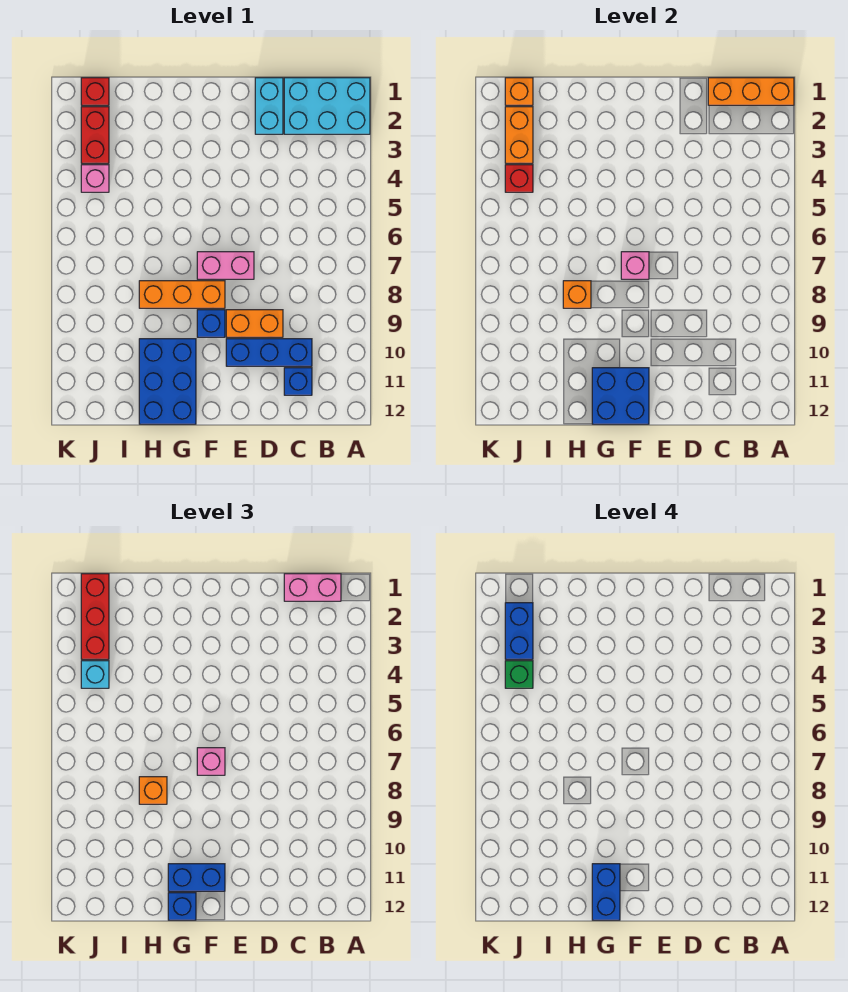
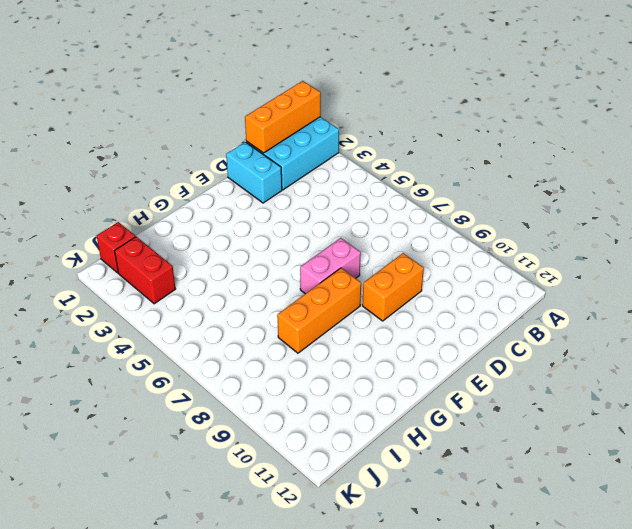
none -> blue brick C10:E10 level 1
none -> blue brick C11 level 1
none -> blue brick F9 level 1

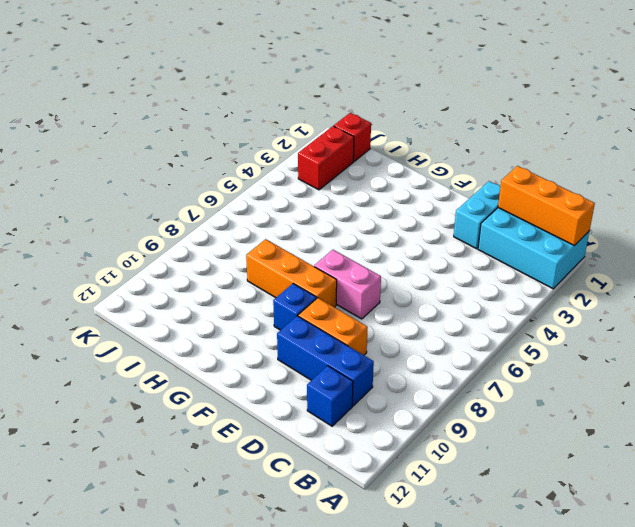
none -> blue brick G10:H12 level 1
none -> pink brick J4 level 1
none -> pink brick F7 level 2

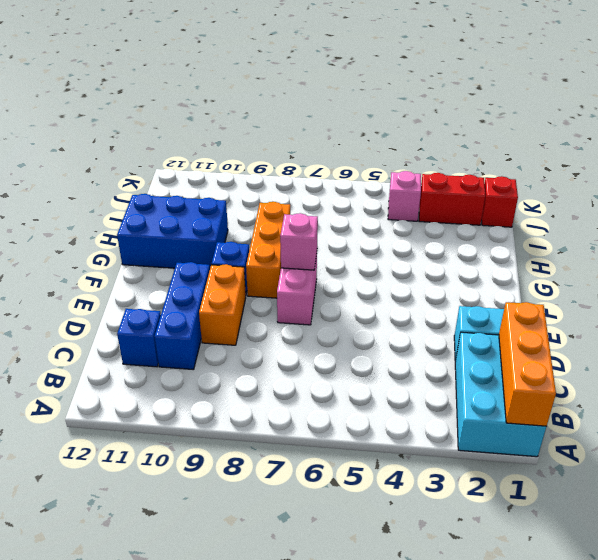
none -> blue brick F11:G12 level 2
none -> orange brick H8 level 2
none -> orange brick J1 level 2

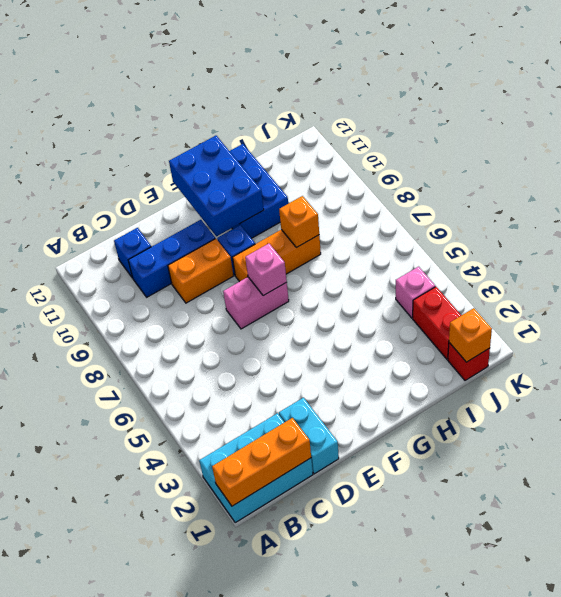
blue brick F10:G12 level 2 -> blue brick F11:G12 level 2
none -> orange brick J2:J3 level 2
none -> red brick J4 level 2
none -> pink brick B1:C1 level 3

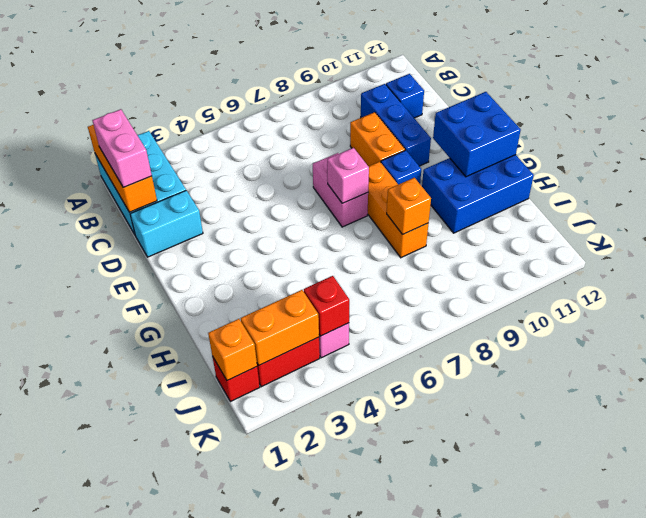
none -> pink brick F7 level 3
none -> blue brick F11:G11 level 3
none -> blue brick G12 level 3

